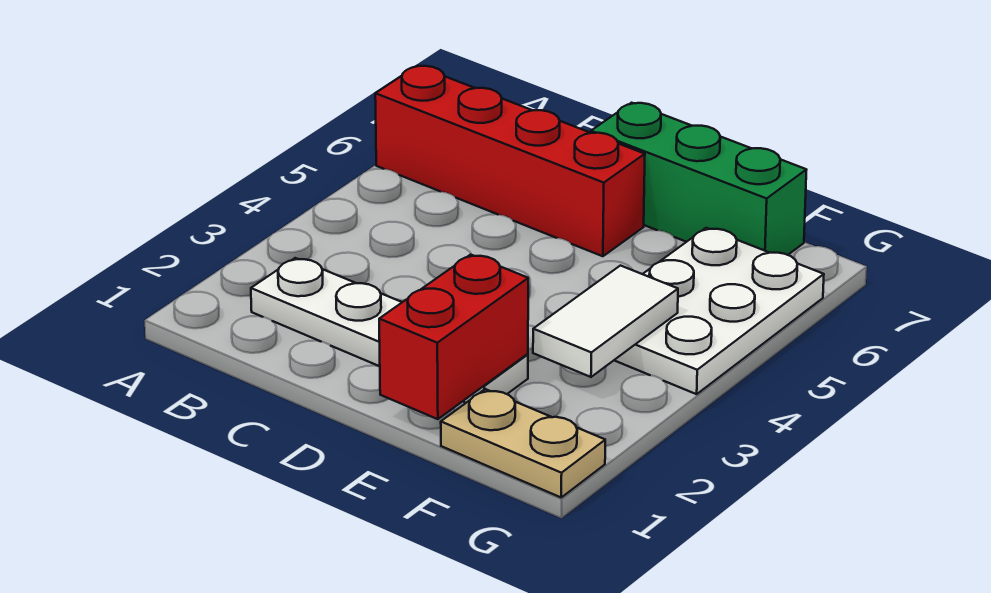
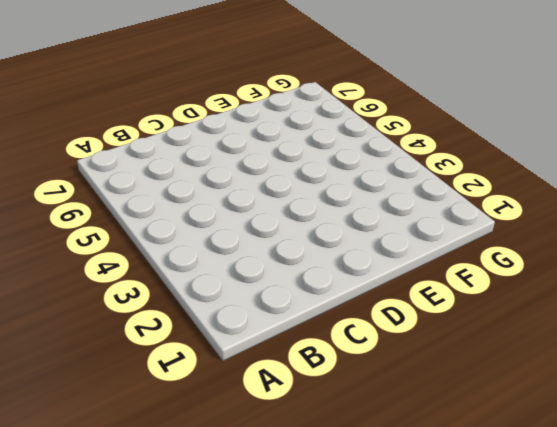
none -> red brick A6:D6 level 1
none -> white plate B2:E2 level 1

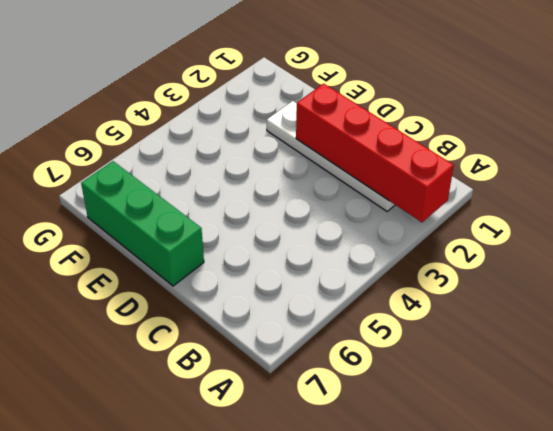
red brick A2:D2 level 2 -> red brick A6:D6 level 1
none -> tan plate F1:G1 level 1
none -> white plate F4:G6 level 1

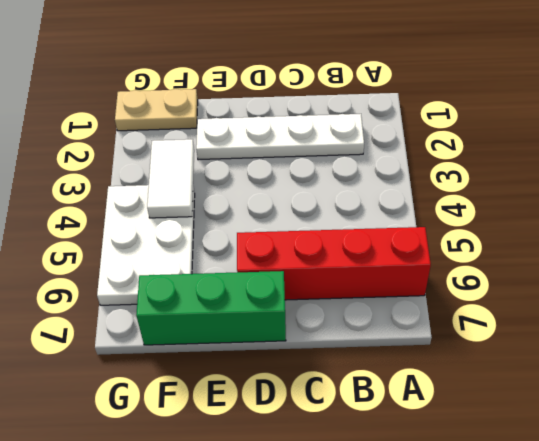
none -> red brick E1:E2 level 2

